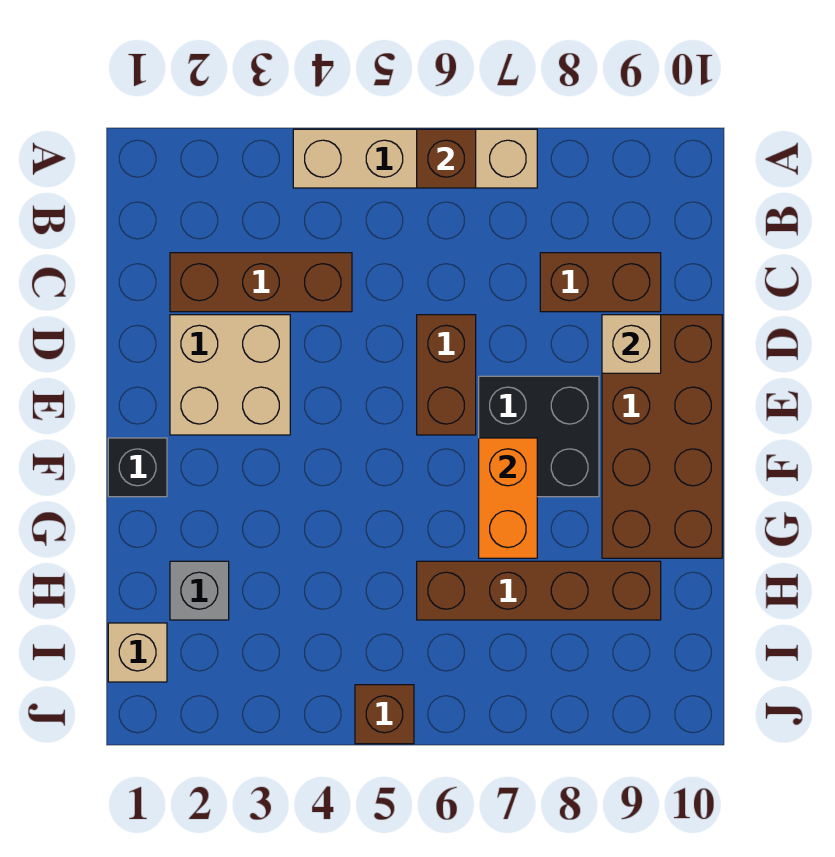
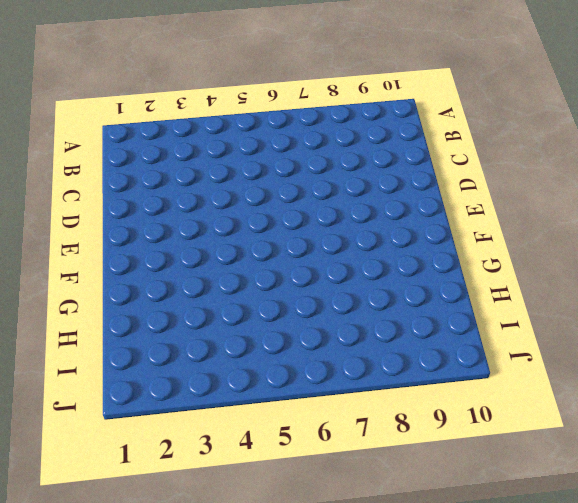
none -> tan brick A4:A7 level 1
none -> brown brick C2:C4 level 1
none -> brown brick C8:C9 level 1

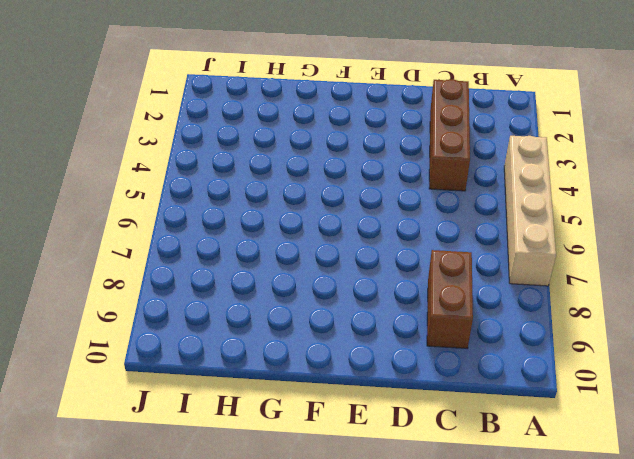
none -> tan brick D2:E3 level 1
none -> brown brick D6:E6 level 1
none -> brown brick D9:G10 level 1

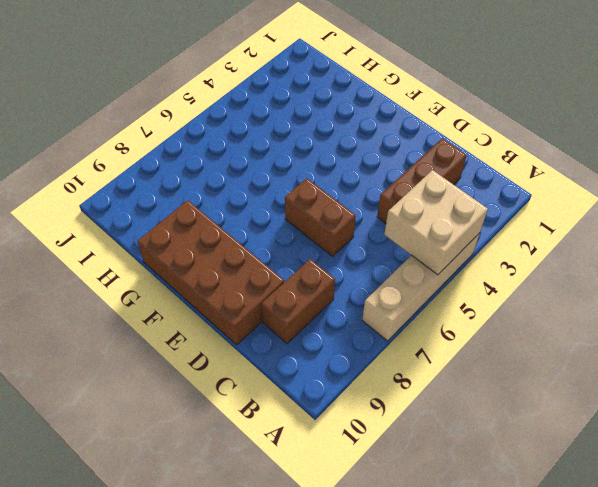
tan brick A4:B5 level 2 -> tan brick D2:E3 level 1
none -> black brick E7:F8 level 1
none -> black brick F1 level 1
none -> grey brick H2 level 1

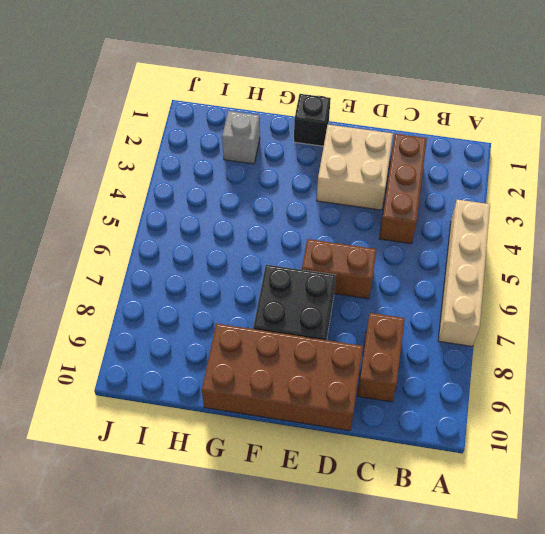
none -> brown brick H6:H9 level 1
none -> tan brick I1 level 1
none -> brown brick J5 level 1

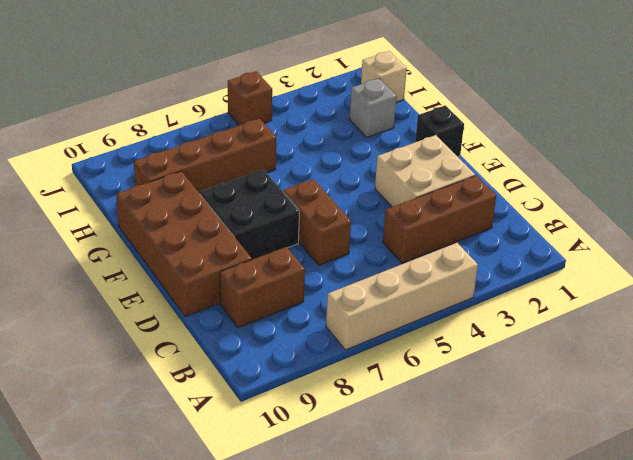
none -> brown brick A6 level 2
none -> tan brick D9 level 2
none -> orange brick F7:G7 level 2

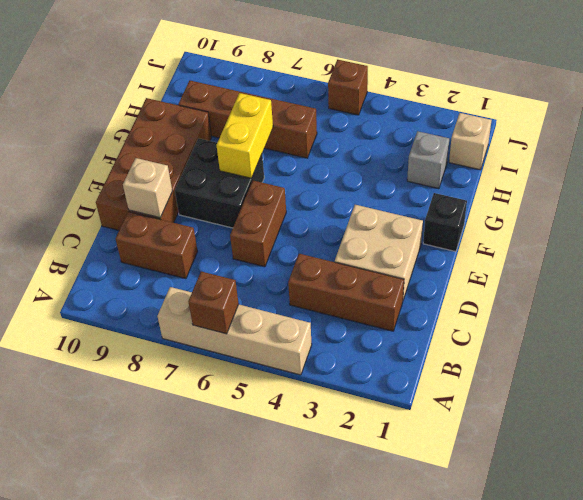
yellow brick F7:G7 level 2 -> orange brick F7:G7 level 2

